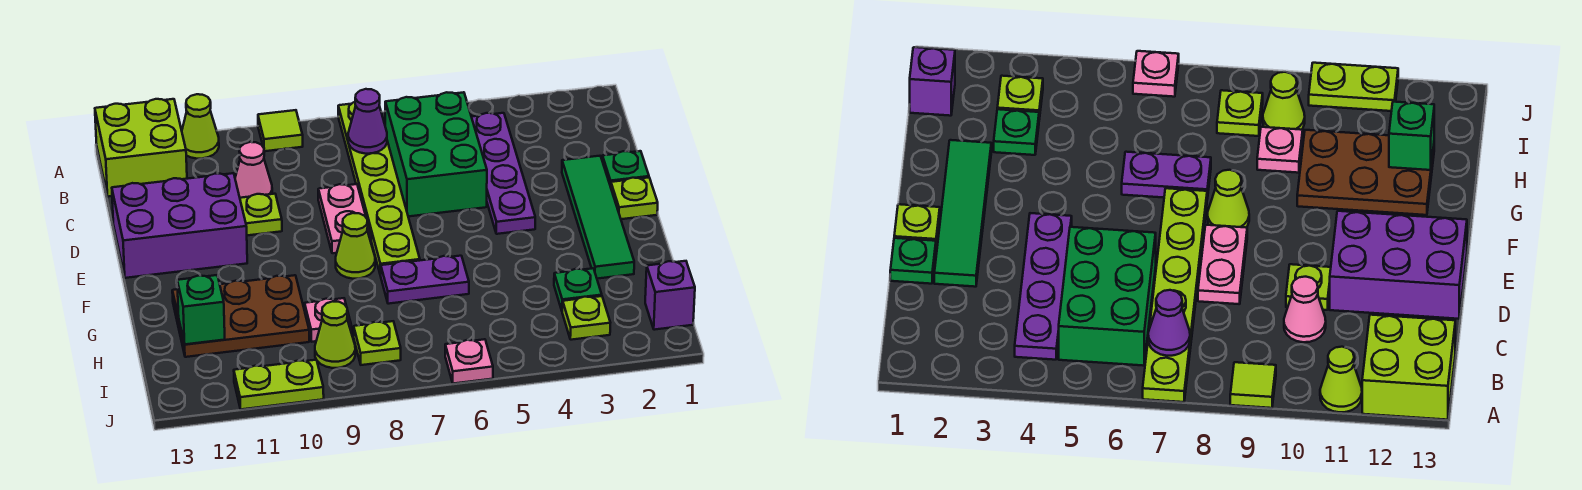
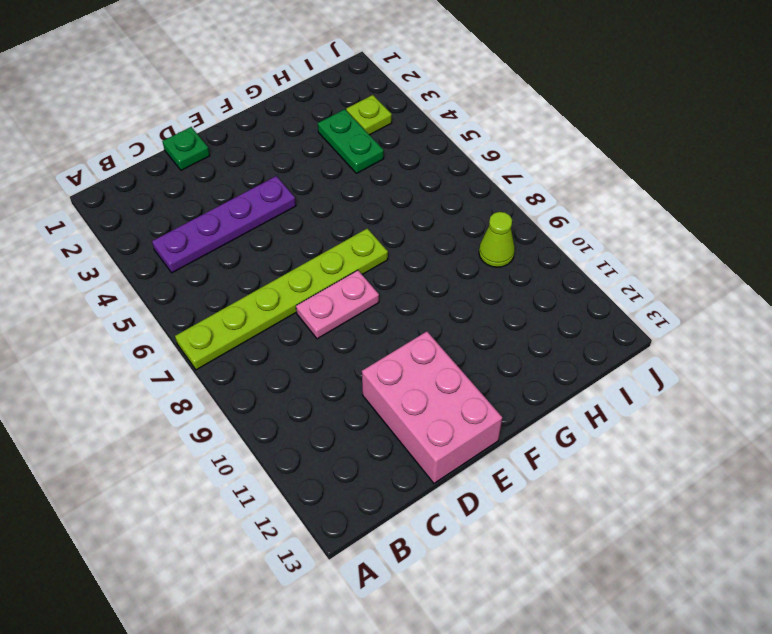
pink brick D11:E13 level 1 -> purple brick D11:E13 level 1
green plate H3:H4 level 1 -> green plate H3 level 1
none -> lime tile A9 level 1
none -> lime cone A11 level 1
none -> lime brick A12:B13 level 1

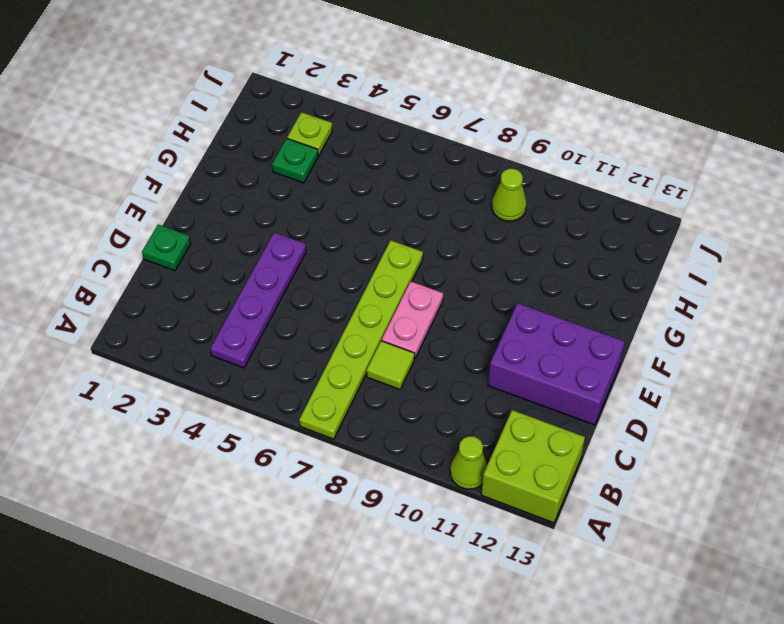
lime tile C8 level 1 -> lime tile A9 level 1
none -> green brick B5:D6 level 1
none -> pink cone C10 level 1
none -> green tile D2:G2 level 1

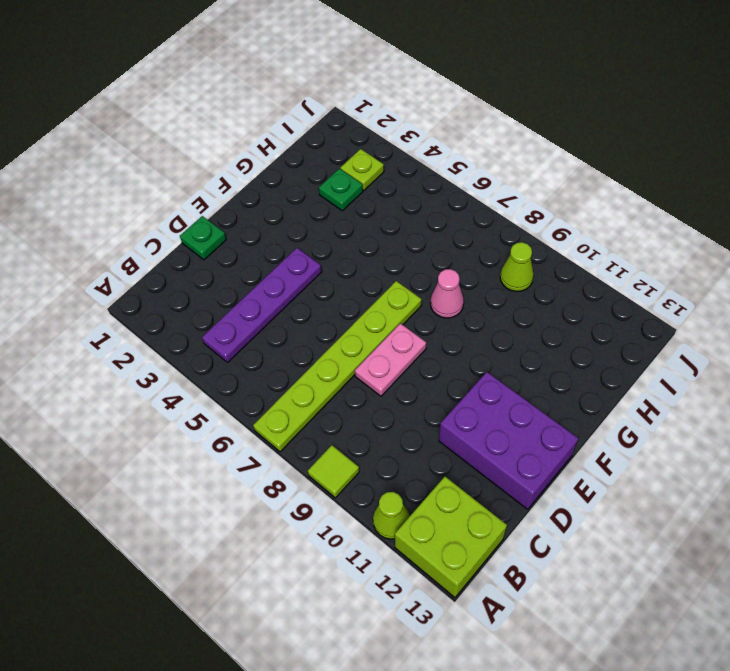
pink cone G8 level 1 -> pink cone C10 level 1
none -> green brick B5:D6 level 1
none -> green tile D2:G2 level 1
none -> lime plate D10 level 1

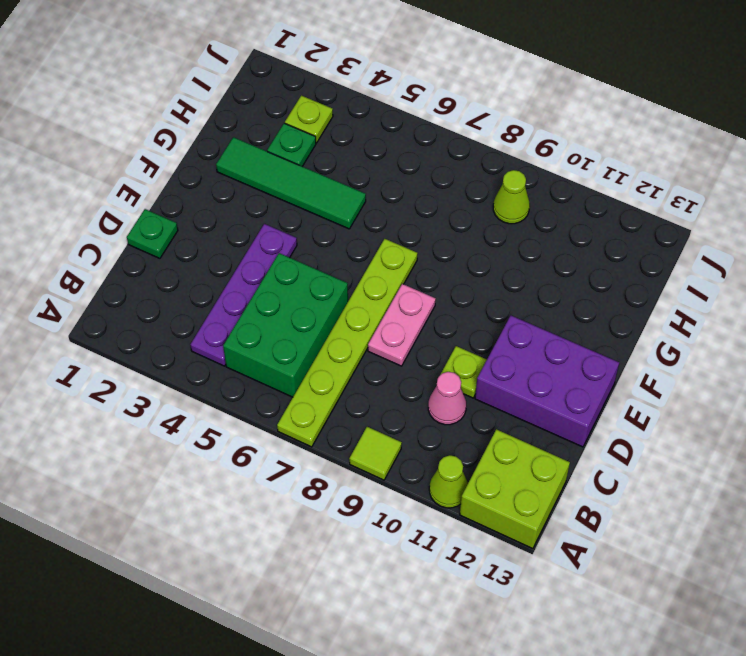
green tile G2:G5 level 1 -> green tile D2:G2 level 1
none -> lime plate E1 level 1
none -> lime cone F8 level 1
none -> purple plate G6:G7 level 1

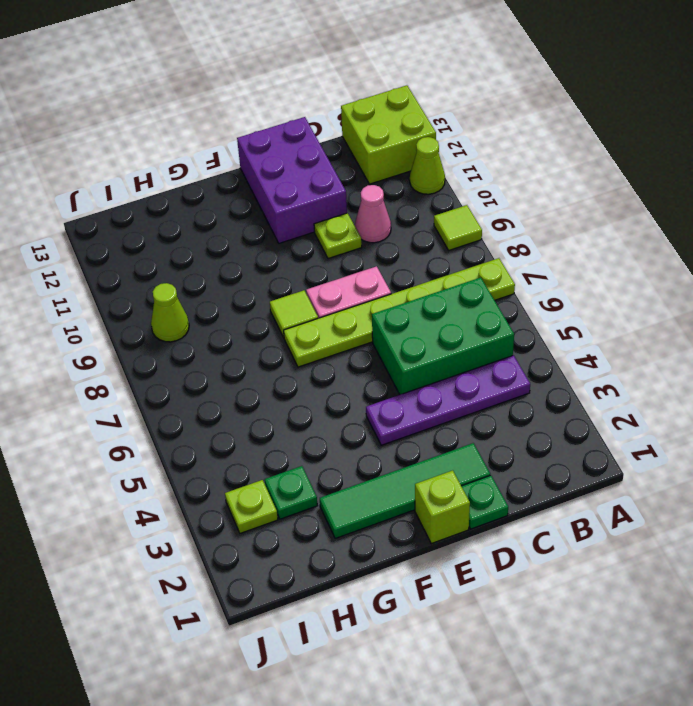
lime brick E1 level 1 -> lime plate E1 level 1
lime tile F8 level 1 -> lime cone F8 level 1
none -> purple plate G6:G7 level 1
none -> brown plate G10:H12 level 1
none -> pink plate H9 level 1

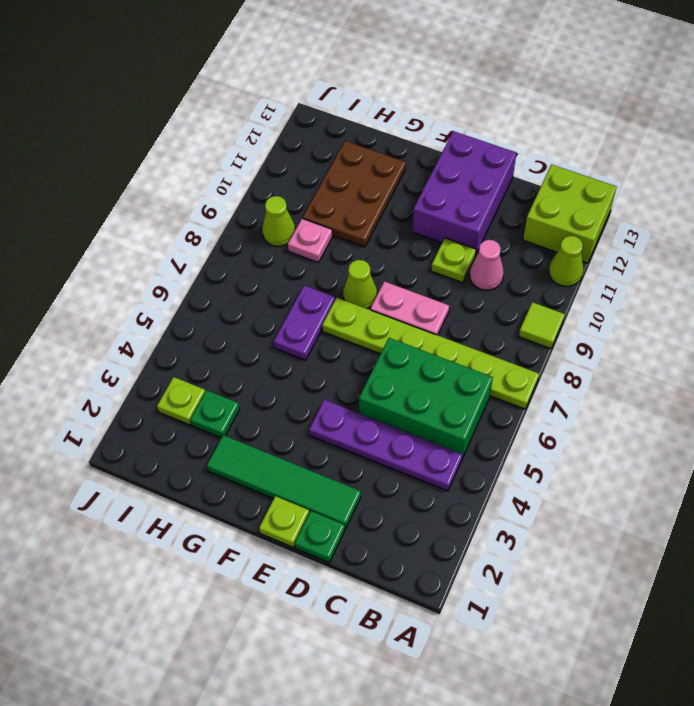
none -> purple brick I1 level 1
none -> lime plate I8 level 1
none -> pink plate J6 level 1

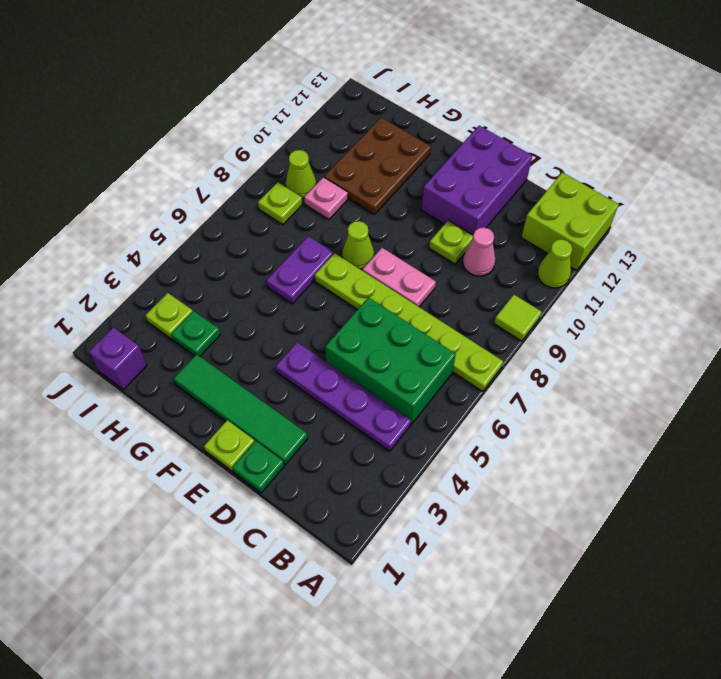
none -> pink plate J6 level 1
none -> lime plate J10:J11 level 1
none -> purple cone B7 level 2

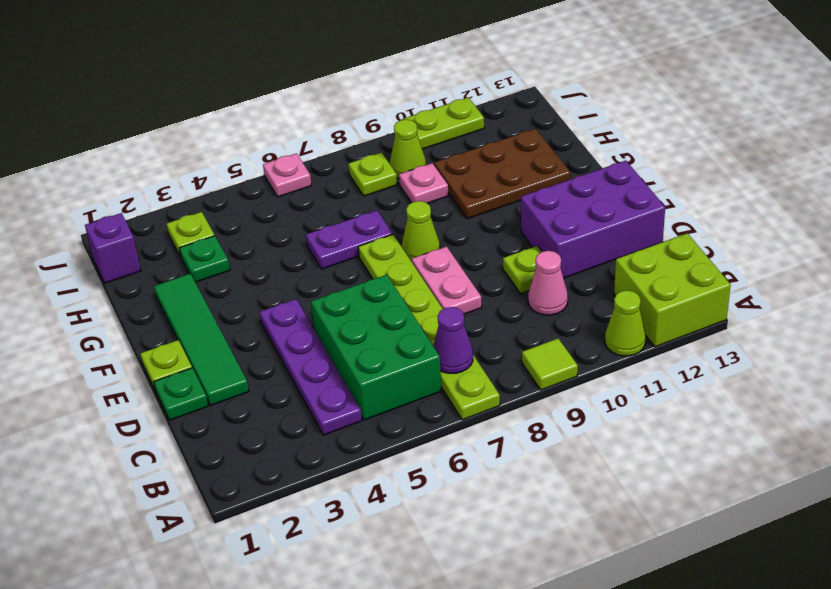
none -> green brick H12 level 2

